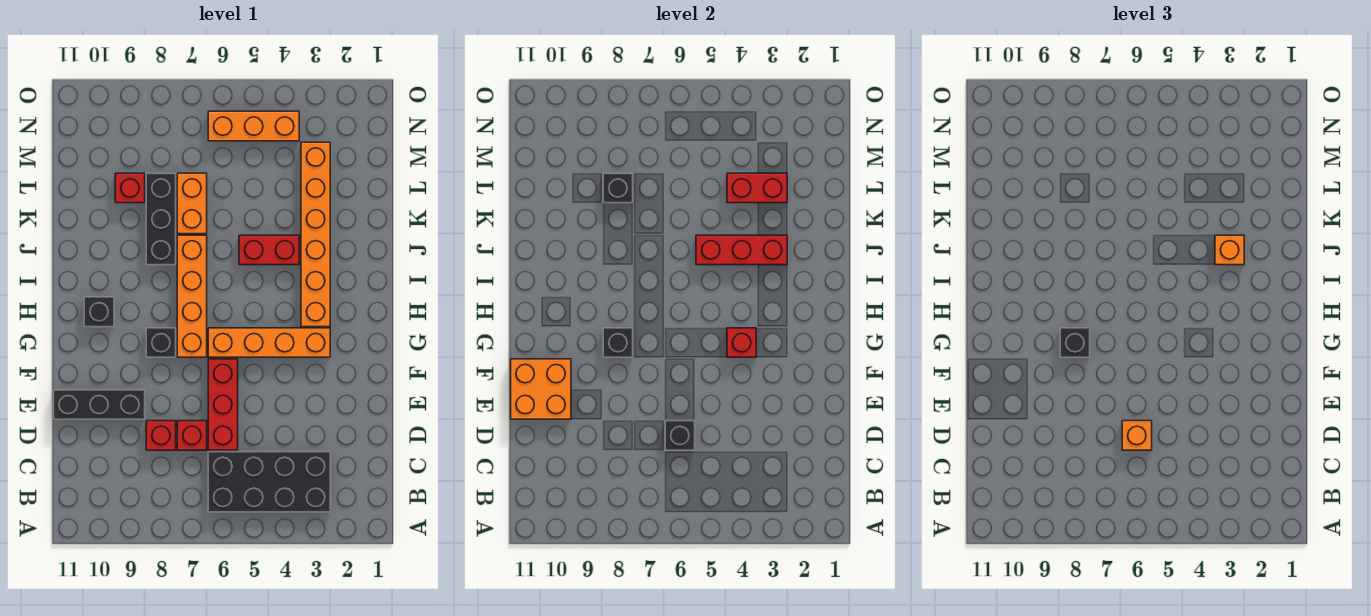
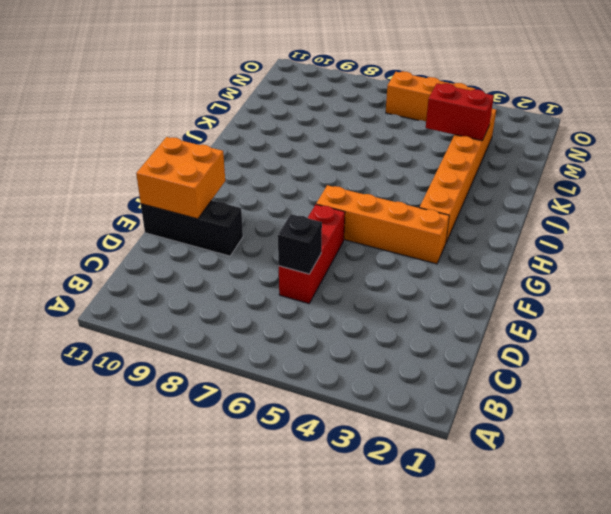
none -> black brick B3:C6 level 1
none -> red brick D7 level 1
none -> red brick D8 level 1

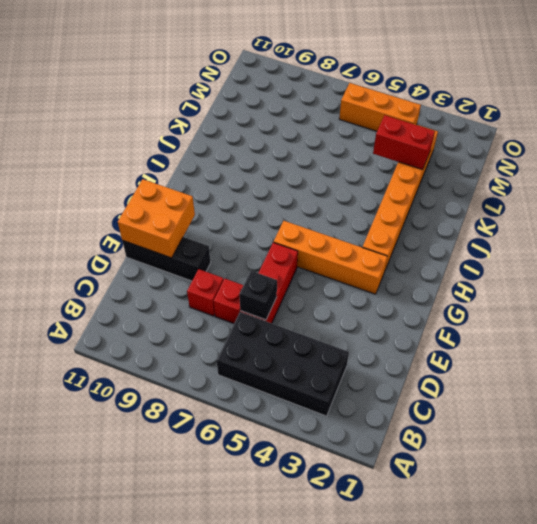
none -> orange brick G7:J7 level 1
none -> black brick G8 level 1
none -> black brick H10 level 1

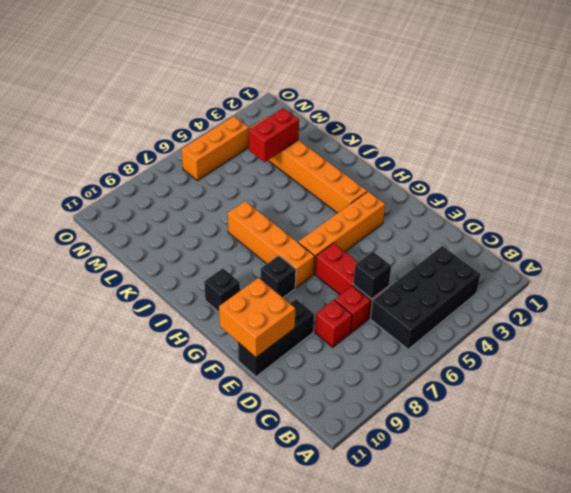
none -> red brick J4:J5 level 1
none -> black brick J8:L8 level 1
none -> orange brick K7:L7 level 1

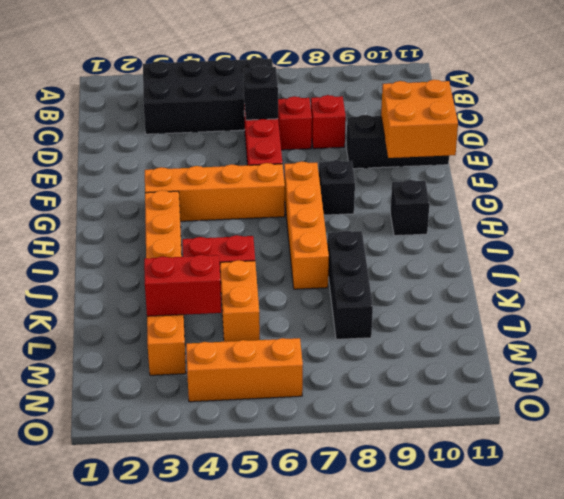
orange brick K5:L5 level 1 -> orange brick K7:L7 level 1
none -> red brick L9 level 1
none -> red brick G4 level 2
none -> black brick G8 level 2

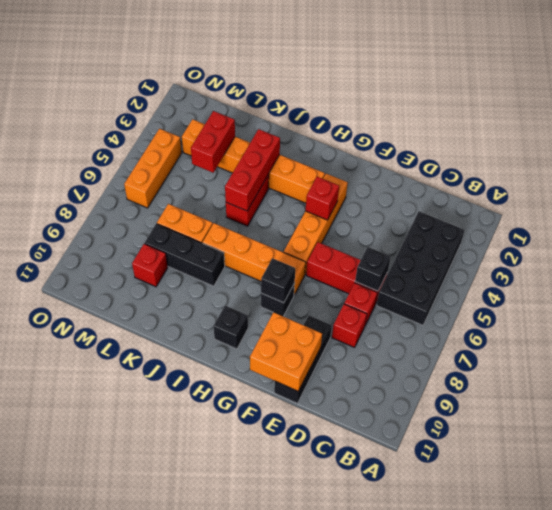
none -> black brick L8 level 2
none -> orange brick D6 level 3
none -> black brick G8 level 3

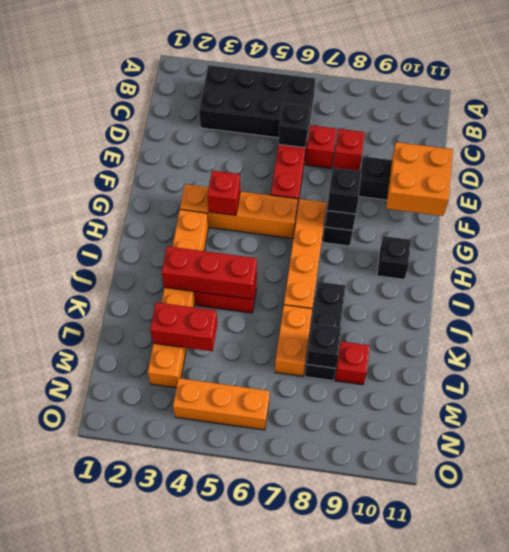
none -> orange brick D6 level 3
none -> orange brick J3 level 3

